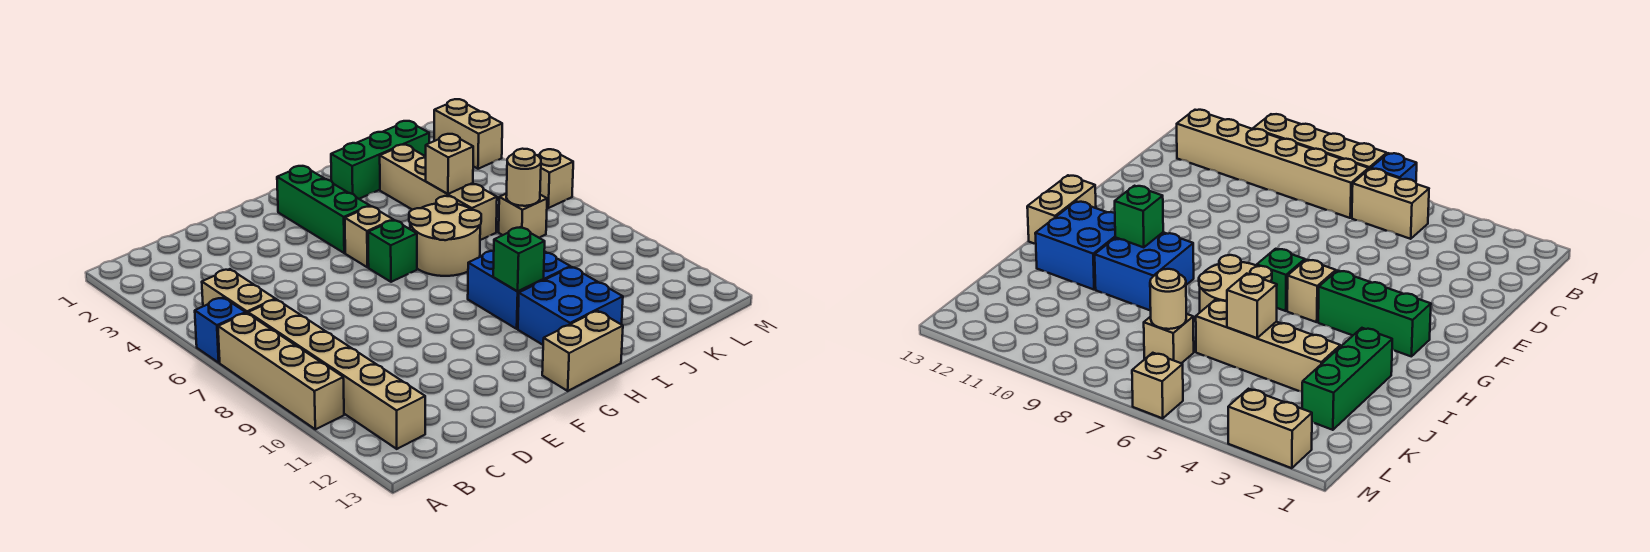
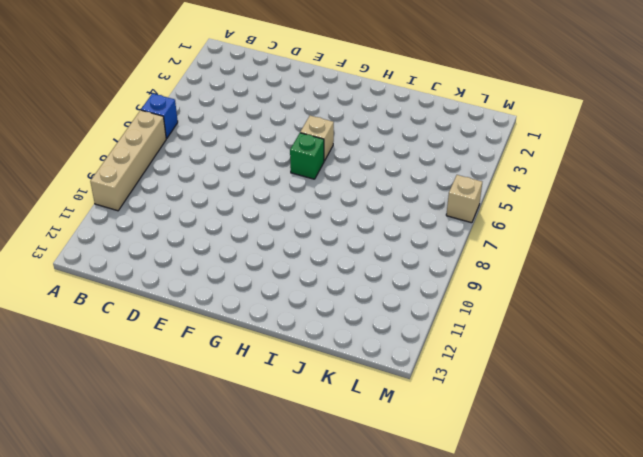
none -> tan brick B5:B6 level 1
none -> tan brick B7:B12 level 1
none -> green brick G2:G4 level 1

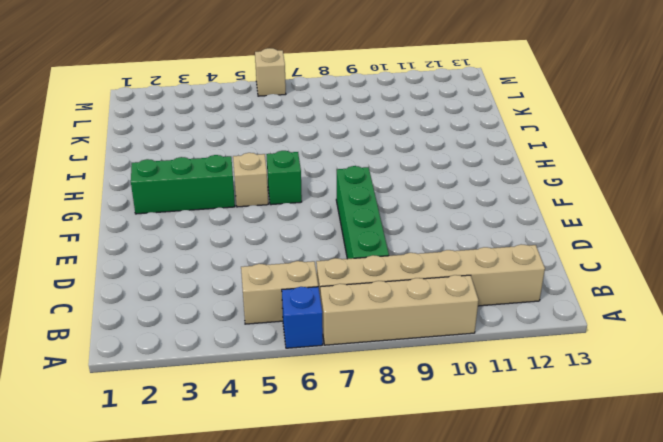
green brick C8:F8 level 1 -> none
none -> tan brick G13:H13 level 1
none -> tan round brick H6:I7 level 1
none -> blue brick H9:I10 level 1

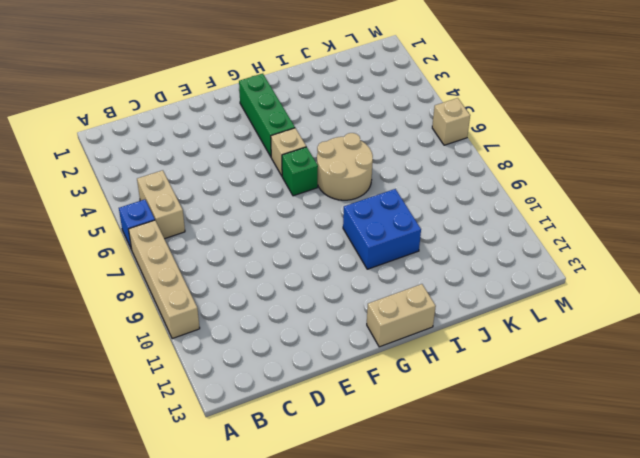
none -> tan brick B7:B12 level 1
none -> blue brick H11:I12 level 1
none -> green brick I2:K2 level 1

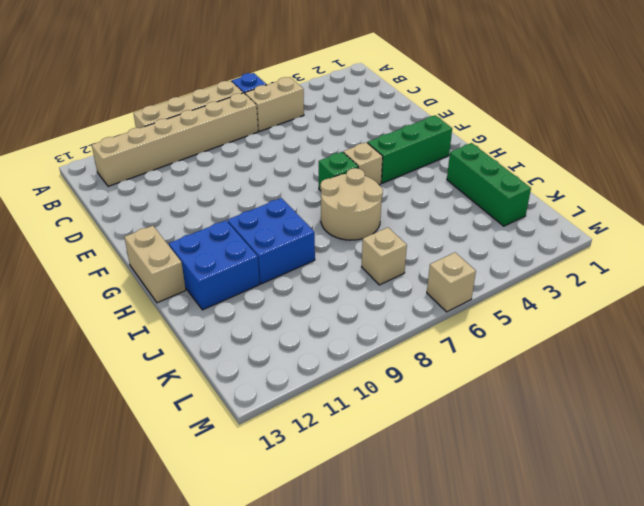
none -> tan brick J3:J6 level 1
none -> tan brick M2:M3 level 1
none -> green brick H10 level 2

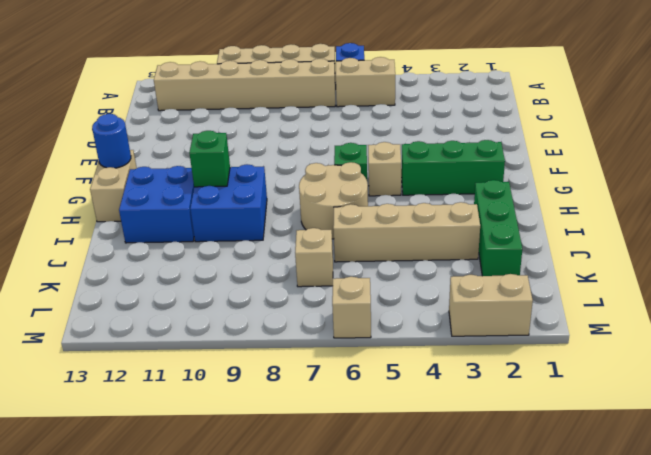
blue round brick G13 level 2 -> none
none -> tan brick J5 level 2
none -> tan round brick K7 level 2

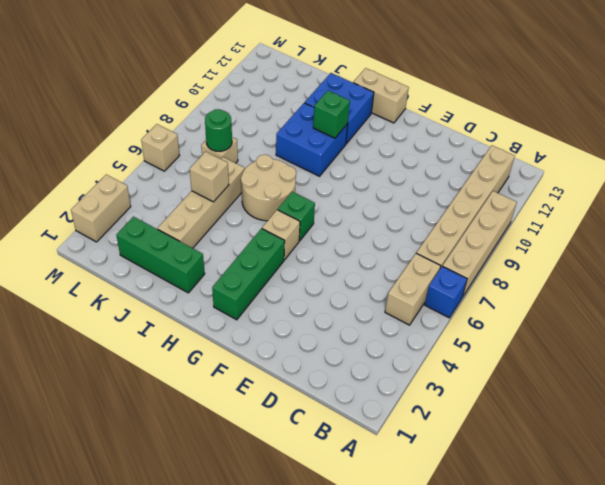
green round brick K7 level 2 -> tan round brick K7 level 2

